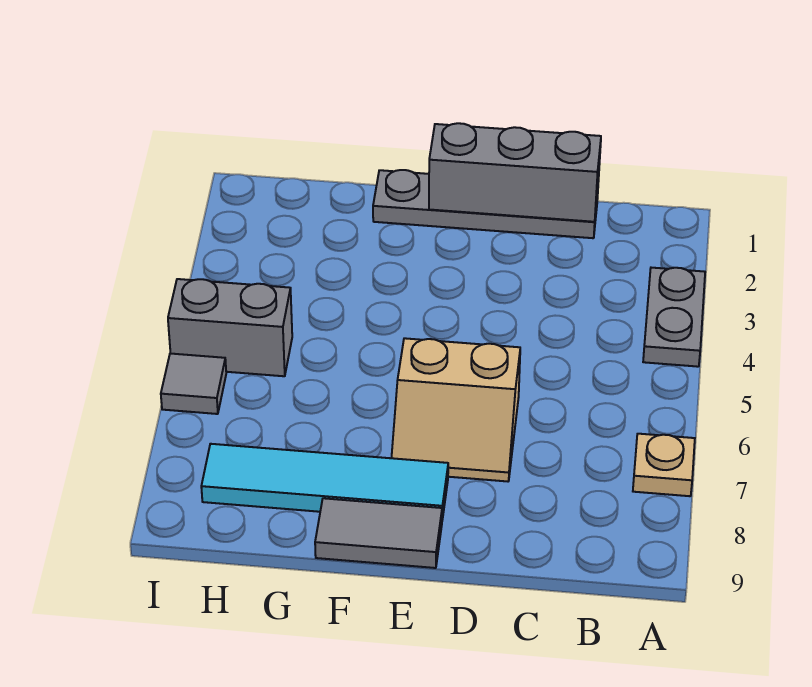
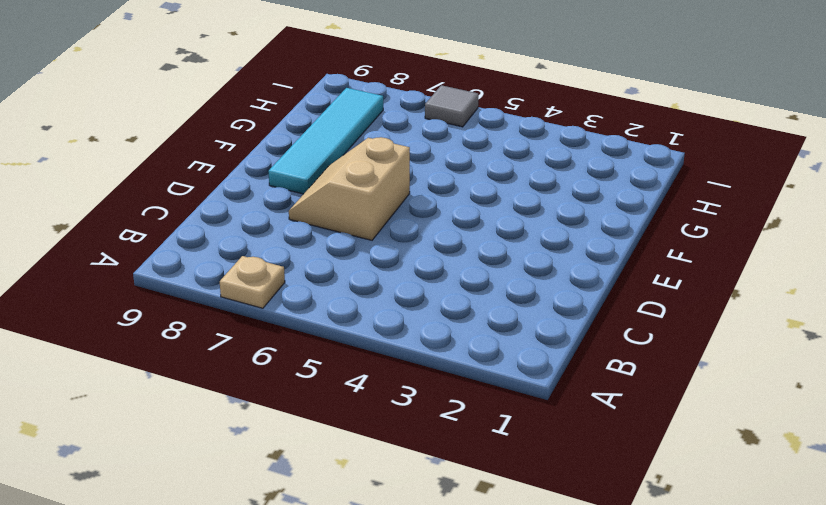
none -> grey plate A3:A4 level 1
none -> grey plate C1:F1 level 1

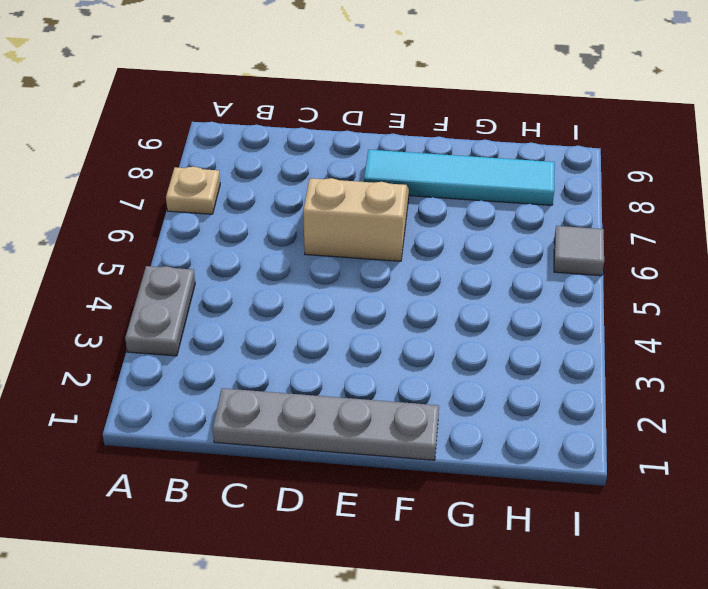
none -> grey tile E9:F9 level 1
none -> grey brick H5:I5 level 1

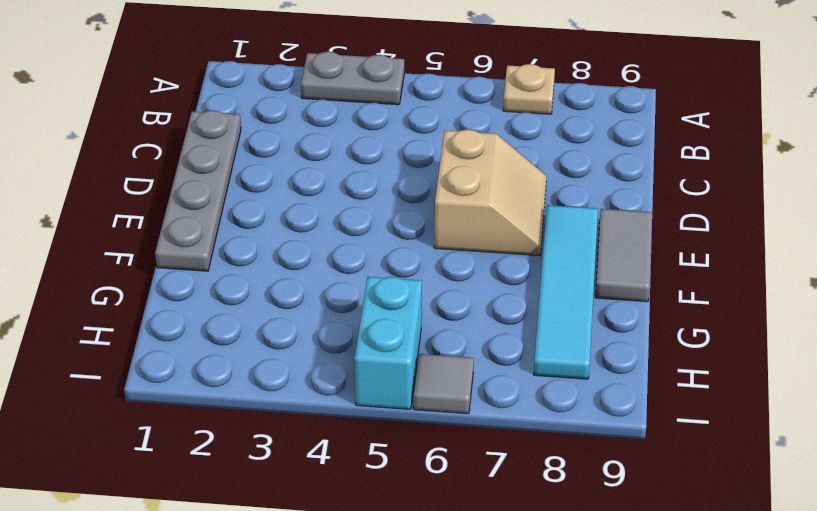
cyan brick H5:I5 level 1 -> grey brick H5:I5 level 1
none -> grey brick C1:E1 level 2

